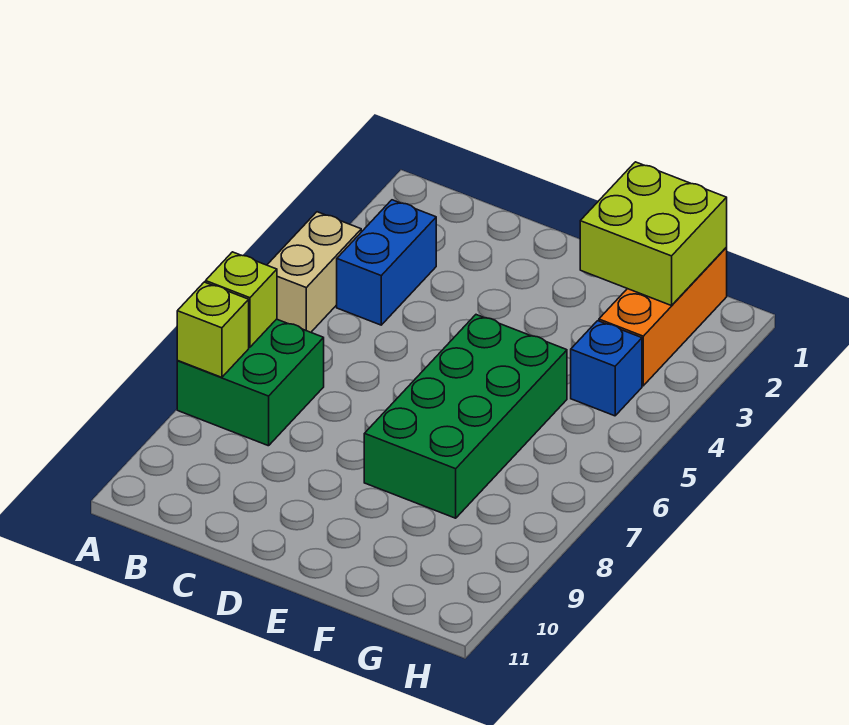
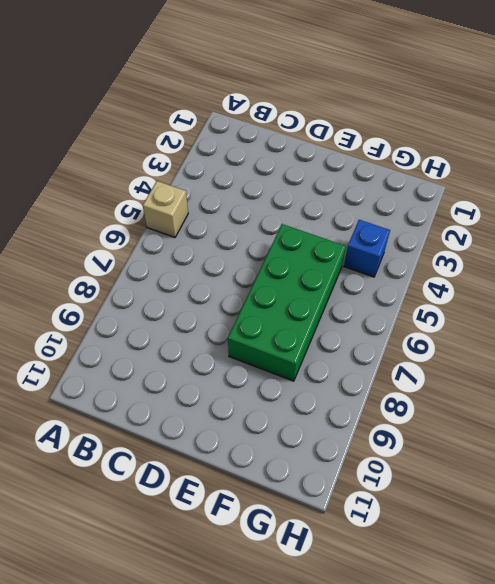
tan brick A5 level 1 -> tan brick A4:A5 level 1
none -> green brick A7:B8 level 1
none -> blue brick B3:B4 level 1

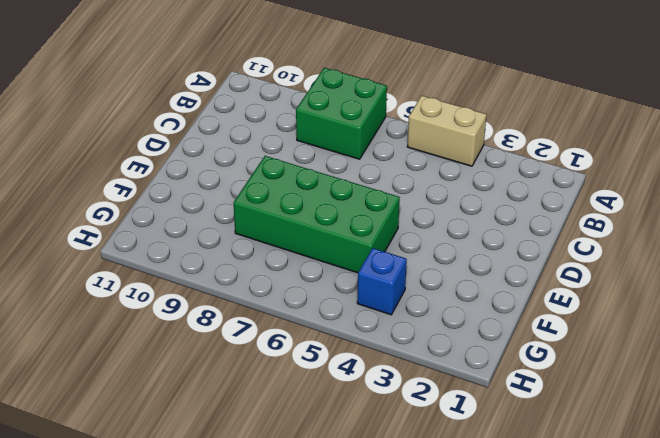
none -> blue brick B3:B4 level 1
none -> orange brick G1:G3 level 1

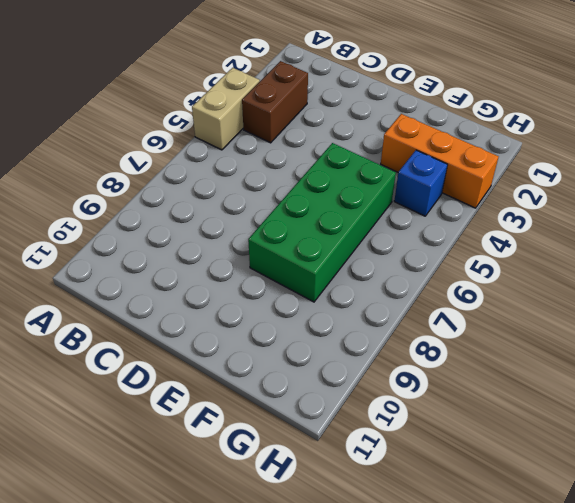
brown brick B3:B4 level 1 -> blue brick B3:B4 level 1
orange brick F3:H3 level 1 -> orange brick G1:G3 level 1
none -> green brick A7:B8 level 1
none -> lime brick A7 level 2

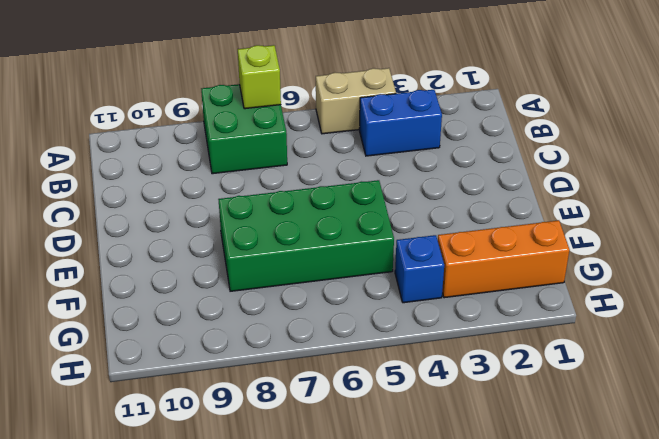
none -> lime brick A8 level 2
none -> lime brick F1:G2 level 2

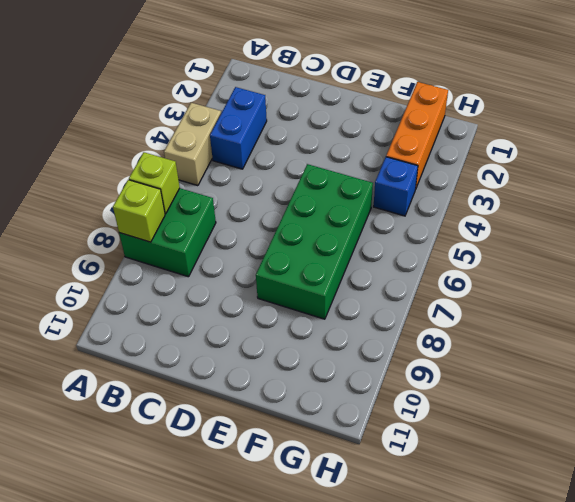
none -> lime brick F1:G2 level 2

